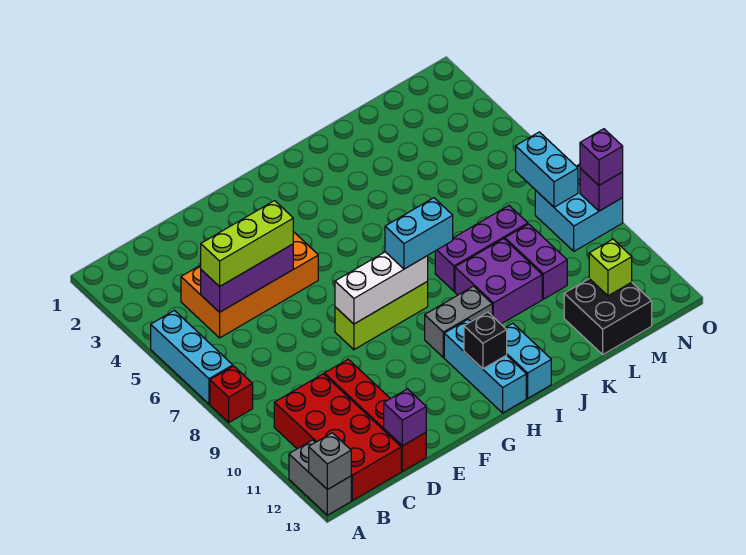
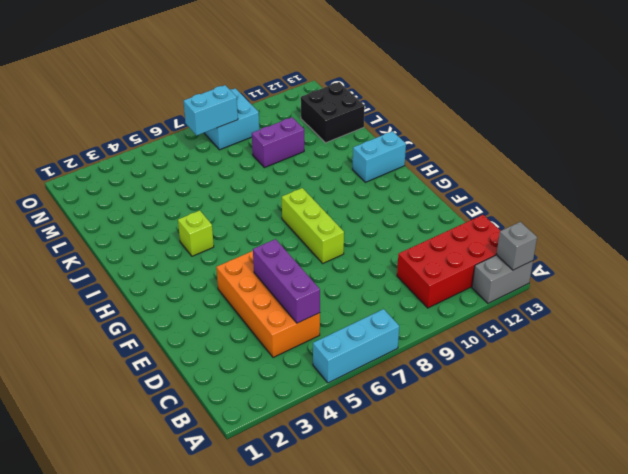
lime brick I4 level 1 -> lime brick M12 level 2
none -> red brick A8 level 1
none -> red brick D10:D13 level 1
none -> grey brick H10:I10 level 1

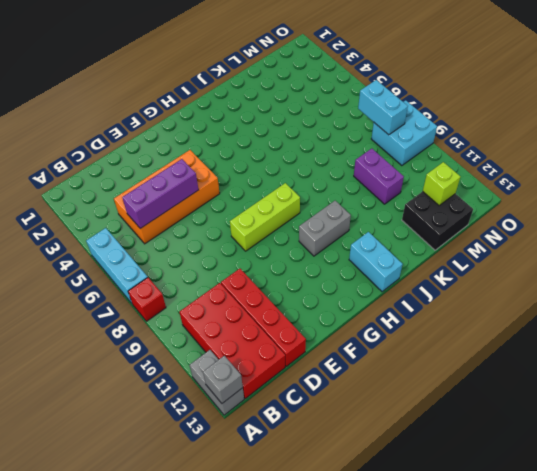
none -> cyan brick H11:H13 level 1
none -> purple brick J8:L8 level 1
none -> purple brick J9:K10 level 1

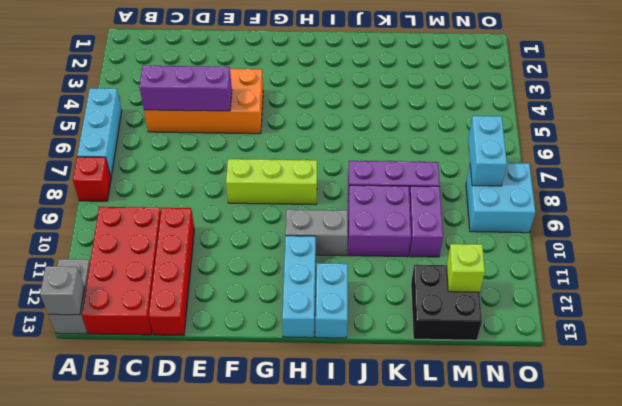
none -> purple brick D13 level 2
none -> white brick F8:H8 level 2
none -> black brick H12 level 2

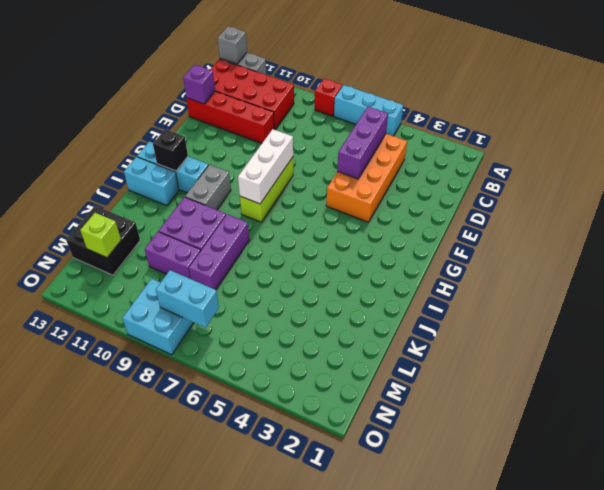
none -> purple brick O9 level 2
none -> lime brick C5:E5 level 3
none -> cyan brick H8:I8 level 3

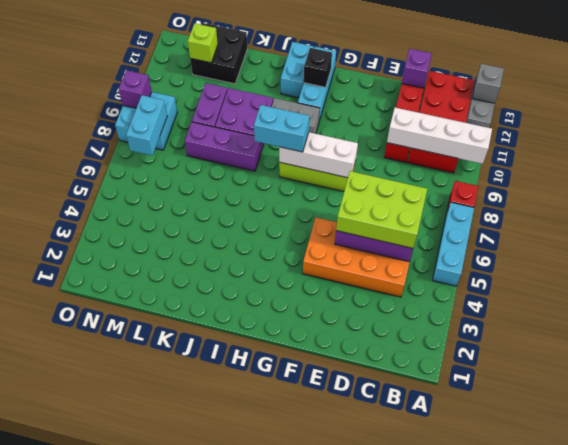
white brick A10:D10 level 2 -> none
lime brick C5:E6 level 3 -> lime brick C5:E5 level 3
none -> purple brick O9 level 3

